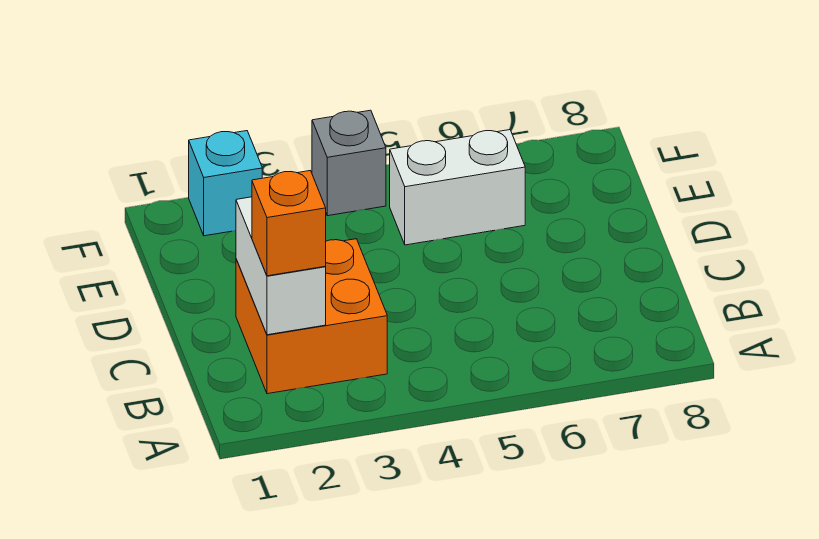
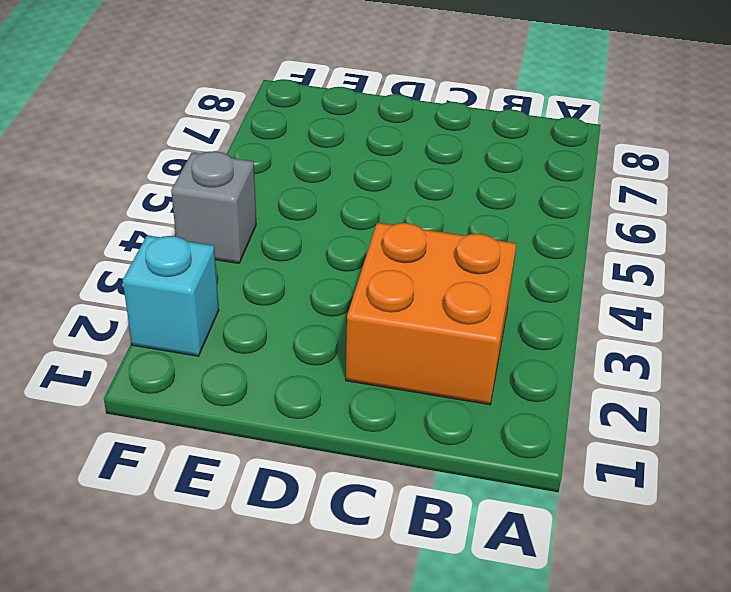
none -> white brick E5:E6 level 1
none -> white brick B2:C2 level 2

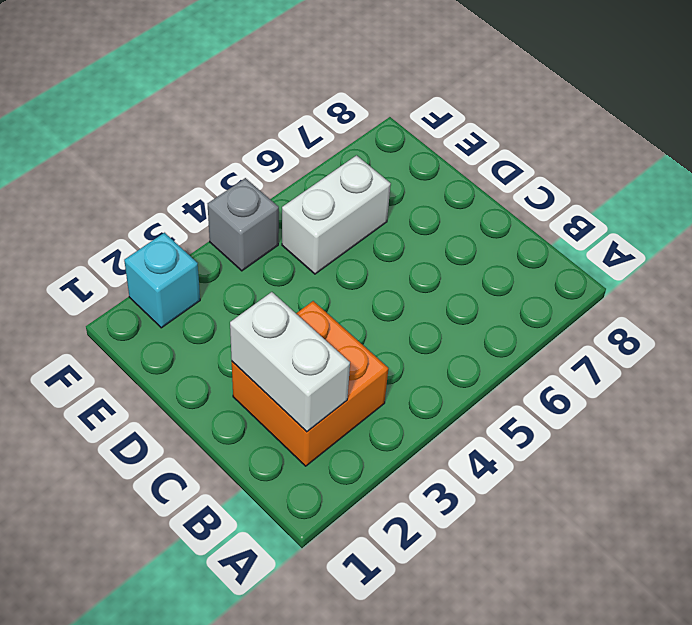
none -> orange brick B2 level 3

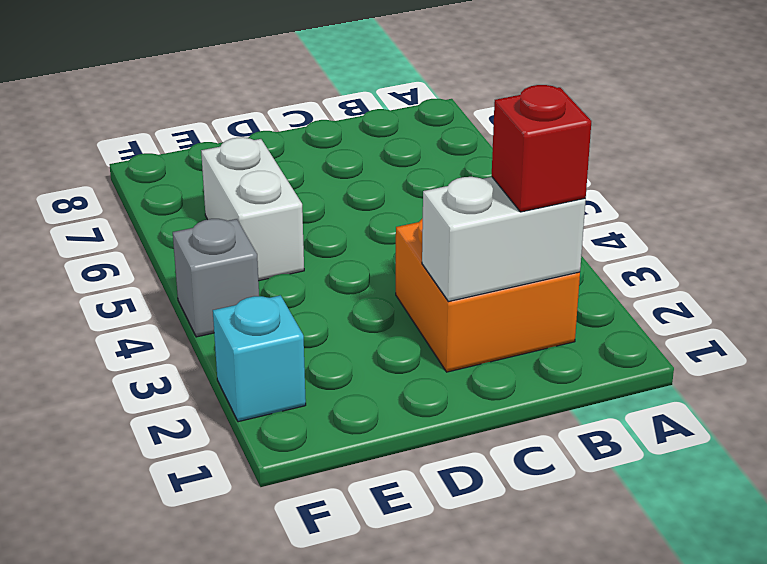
red brick B2 level 3 -> orange brick B2 level 3

